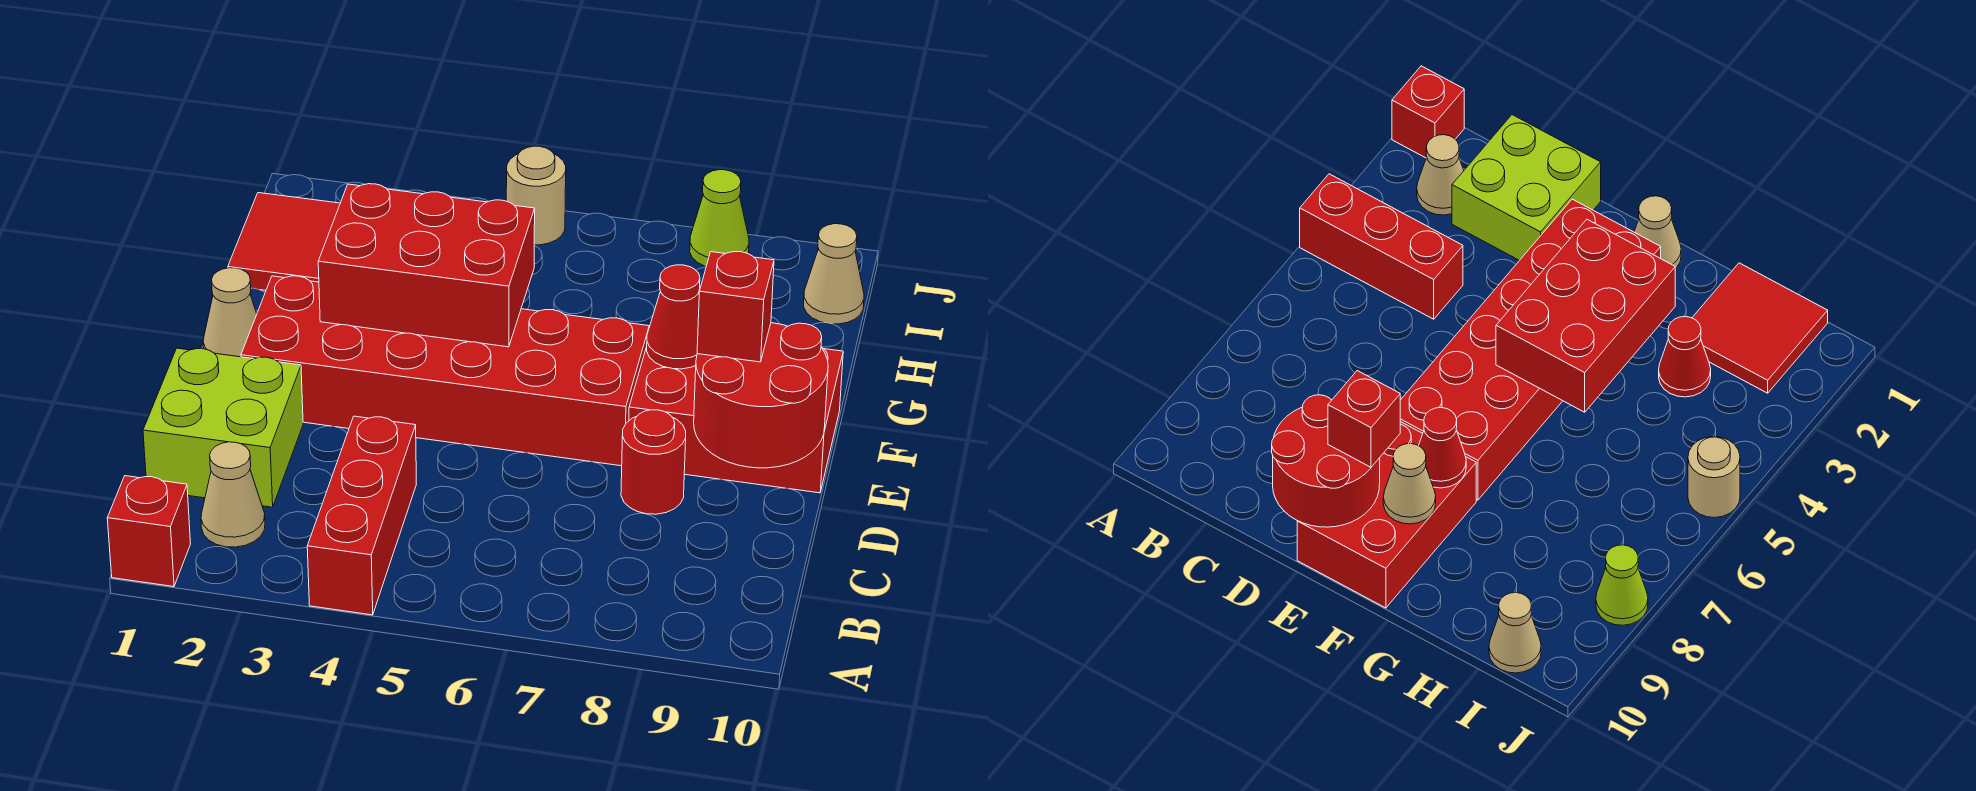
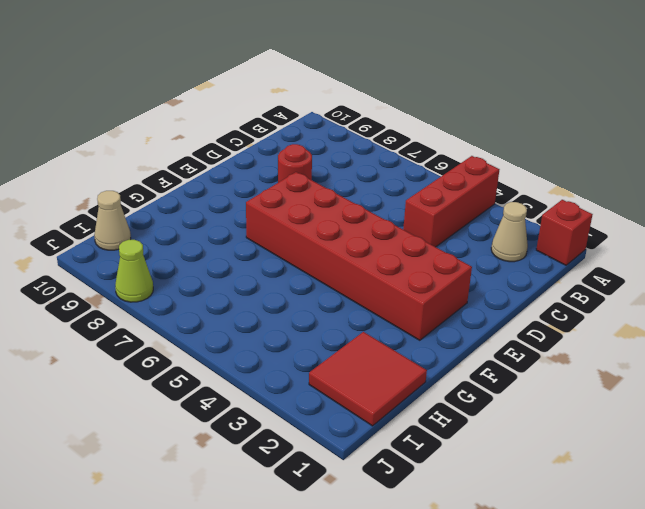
none -> lime brick C1:D2 level 1
none -> red brick E8:F10 level 1
none -> tan cone F1 level 1

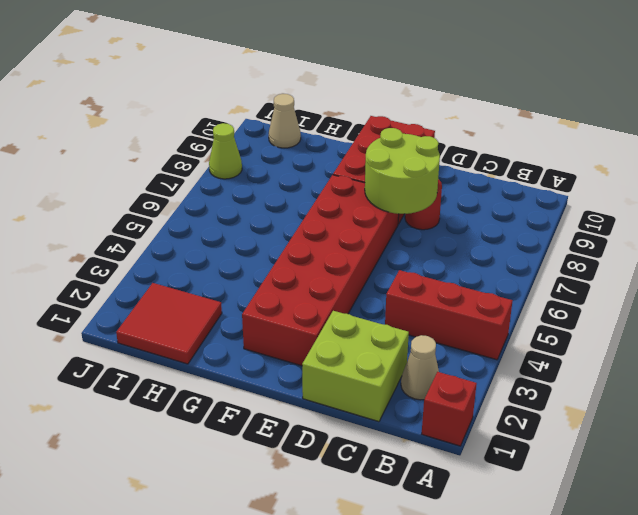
lime round brick D7:E8 level 2 -> none
none -> tan cone F1 level 1
none -> red cone H3 level 1
none -> tan round brick J5 level 1

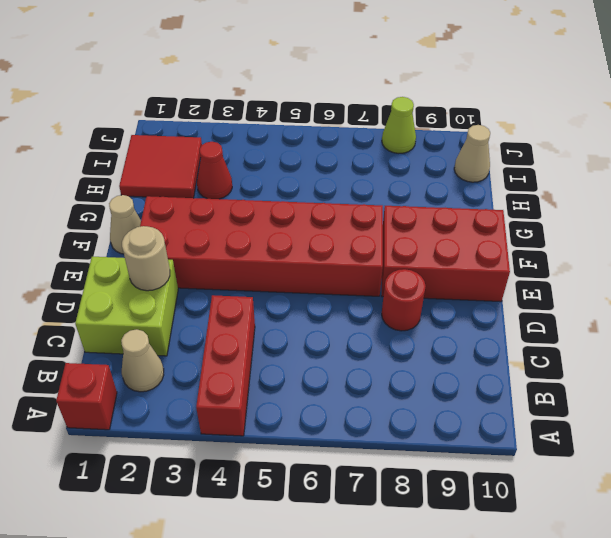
tan round brick D2 level 2 -> tan round brick J5 level 1
none -> red round brick D9:E10 level 2
none -> red brick F3:G5 level 2
none -> red cone F8 level 2

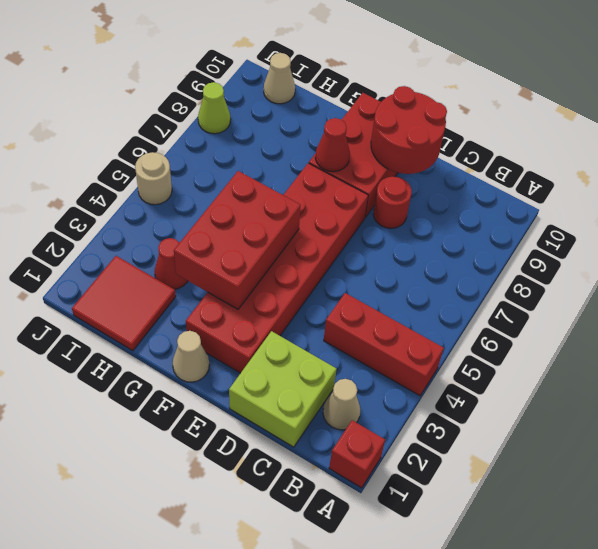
none -> tan cone F9 level 2
none -> red brick E9 level 3

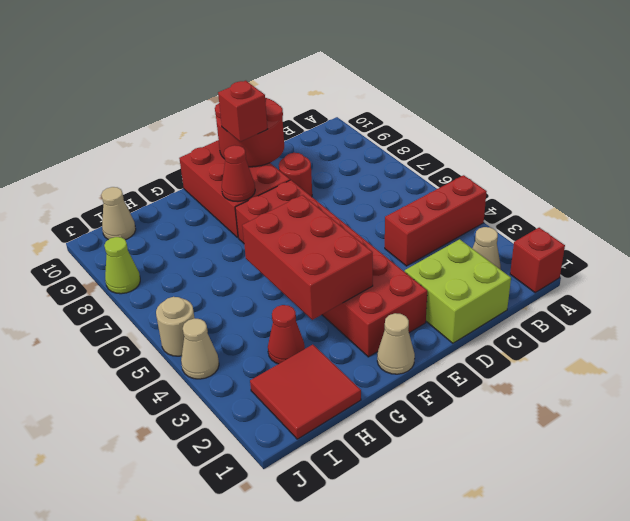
tan cone J4 level 1 -> tan cone F9 level 2

